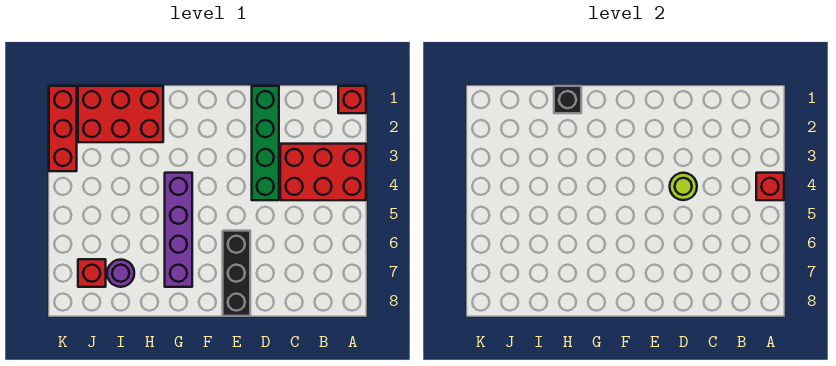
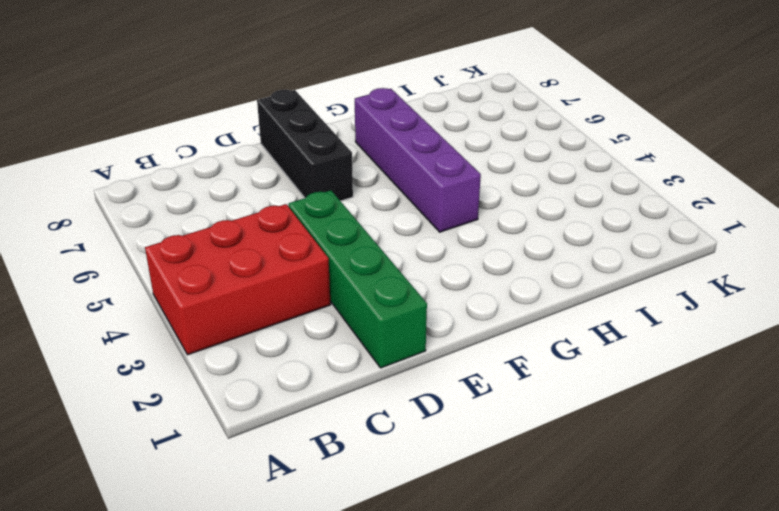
none -> red brick A1 level 1
none -> red brick H1:J2 level 1
none -> purple round brick I7 level 1

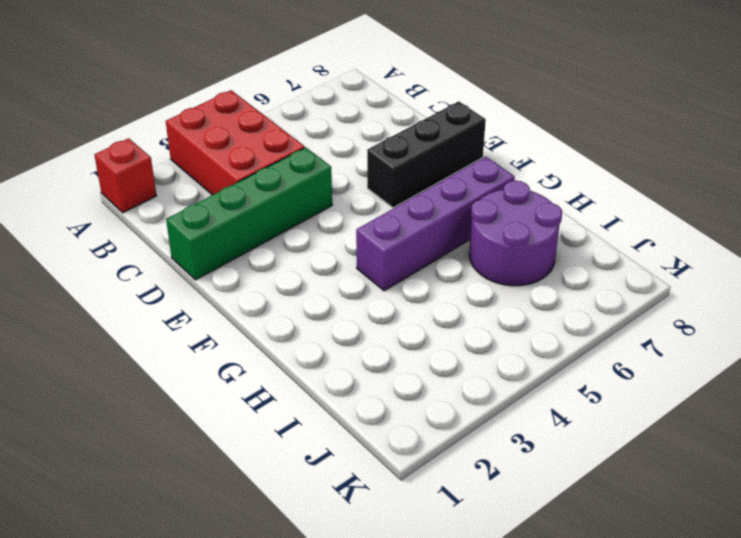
purple round brick H6:I7 level 1 -> purple round brick I7 level 1
none -> red brick H1:J2 level 1
none -> red brick J7 level 1
none -> red brick K1:K3 level 1

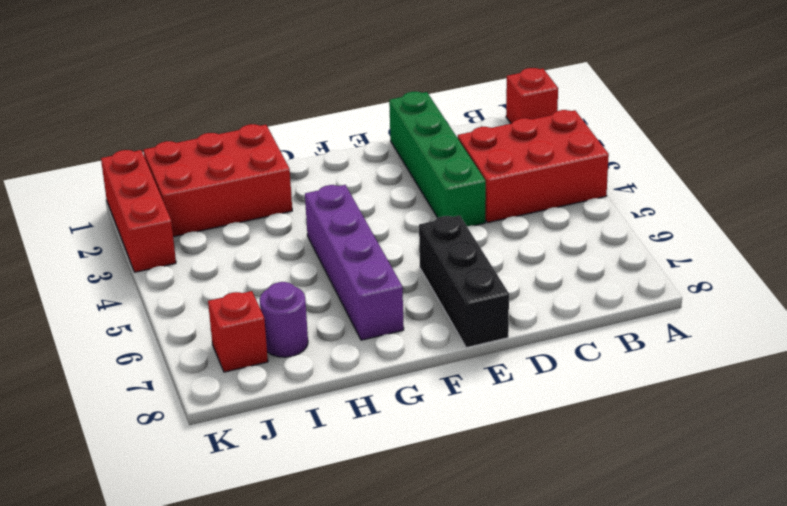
none -> red brick A4 level 2
none -> lime round brick D4 level 2
none -> black brick H1 level 2

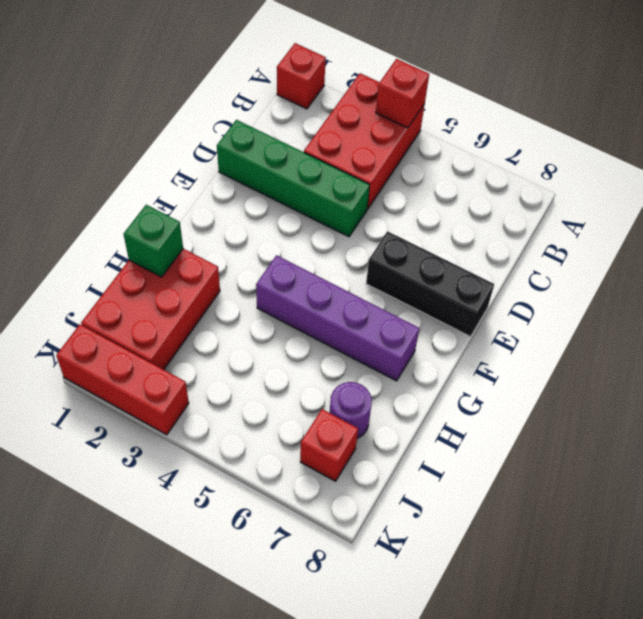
green brick H1 level 2 -> black brick H1 level 2
none -> lime round brick D4 level 2

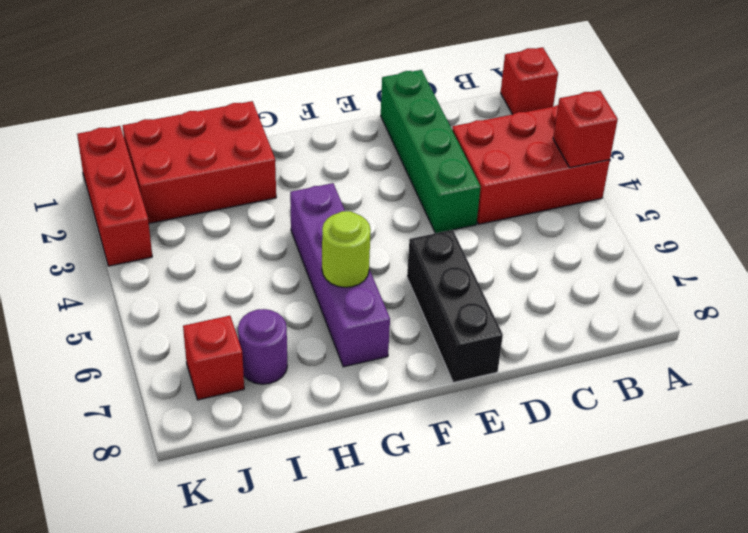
lime round brick G6 level 2 -> lime round brick D4 level 2
none -> black brick H1 level 2

